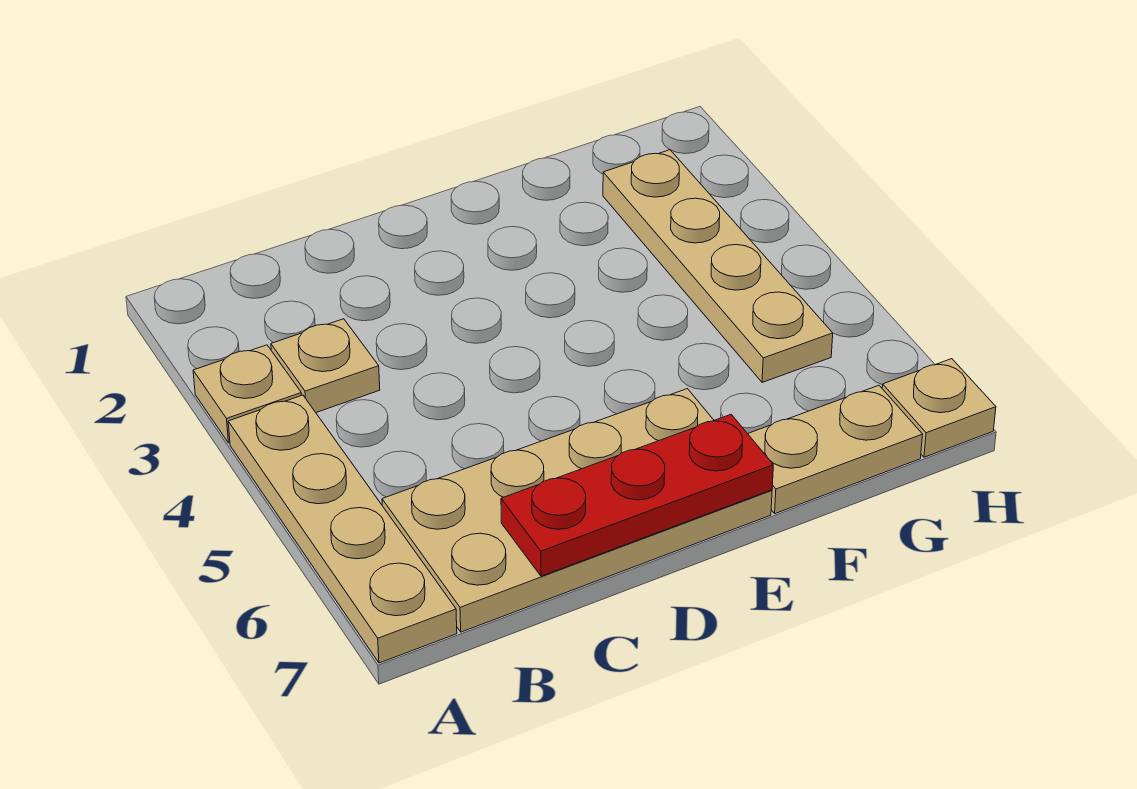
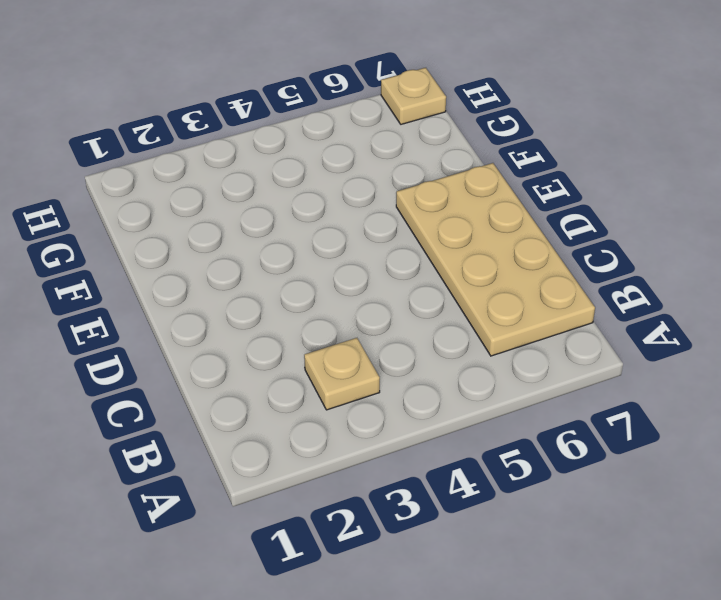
none -> tan plate A3 level 1
none -> tan plate A4:A7 level 1

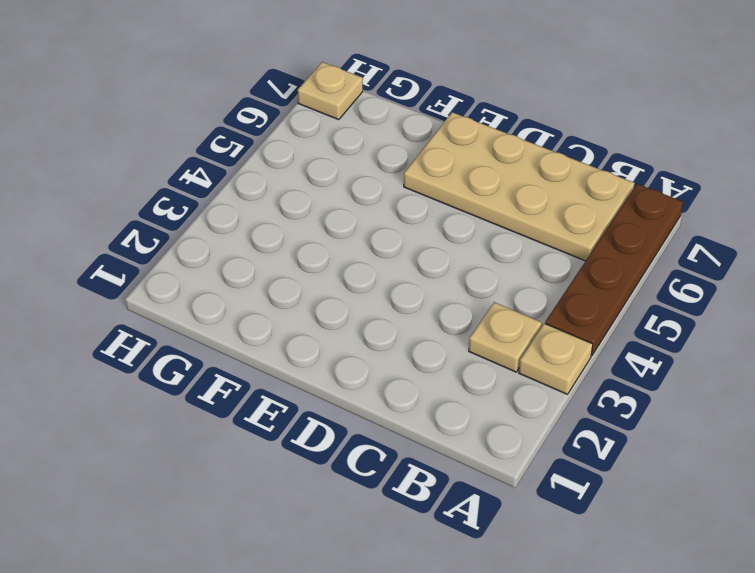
brown plate A4:A7 level 1 -> tan plate A4:A7 level 1
none -> tan plate F7:G7 level 1
none -> tan plate G2:G5 level 1

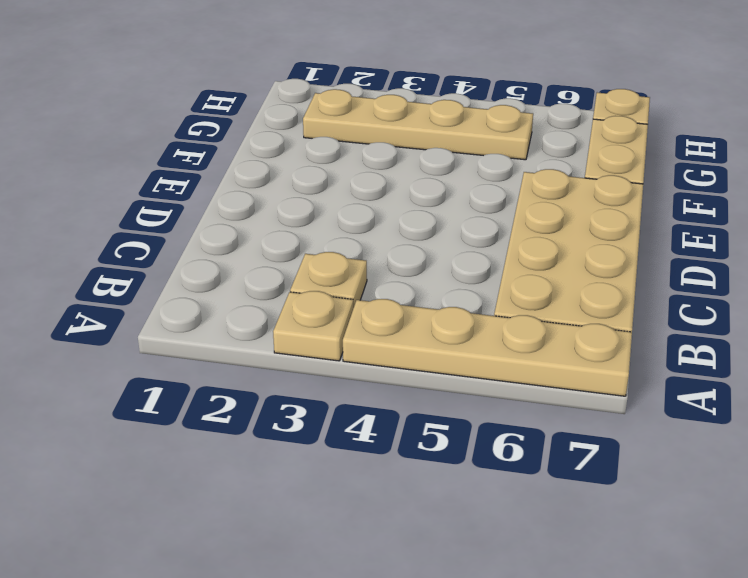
none -> red plate C7:E7 level 2

